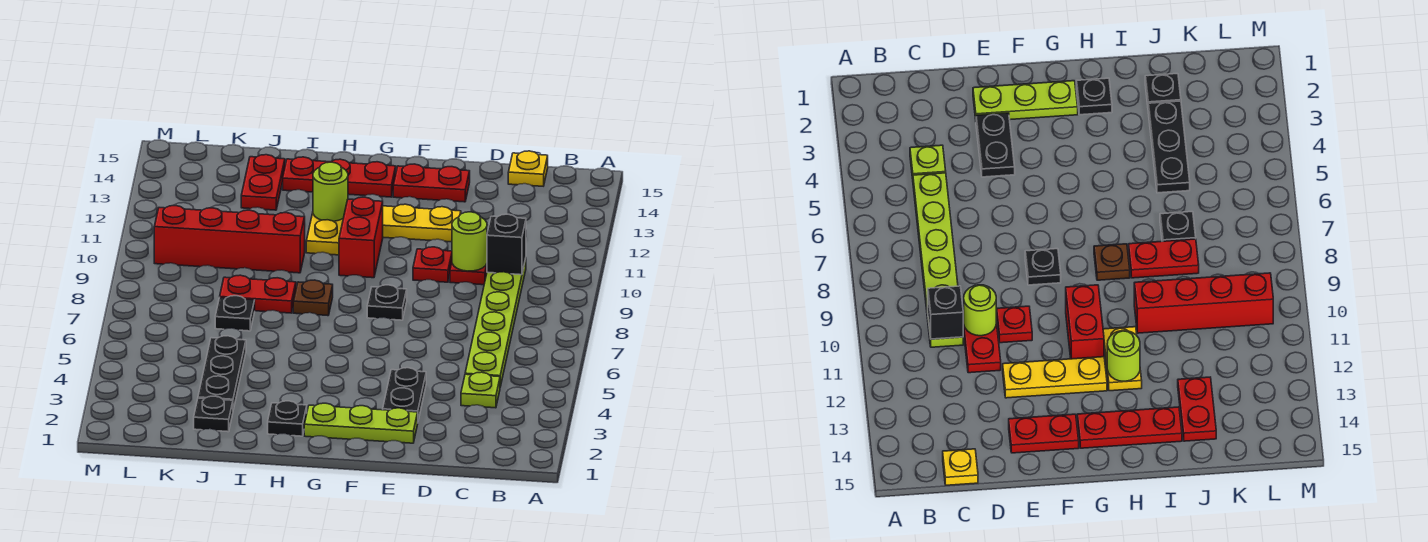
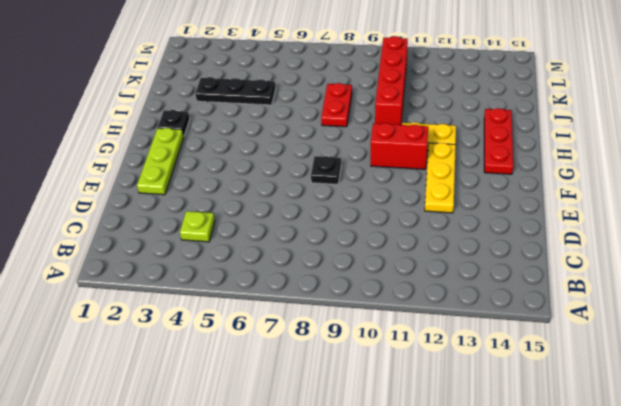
none -> lime plate C5:C10 level 1
none -> yellow plate C15 level 1
none -> red plate D10:D11 level 1

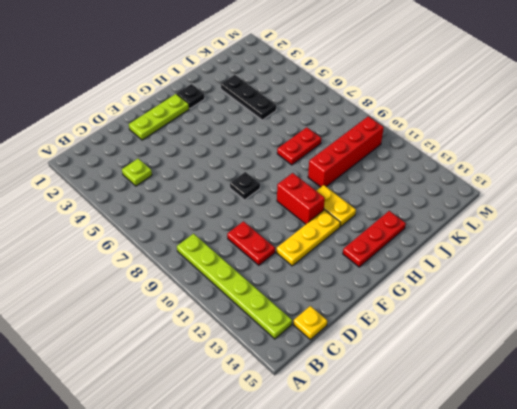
lime plate B9:B14 level 1 -> lime plate C5:C10 level 1
none -> black plate E3:E4 level 1
none -> red plate E10 level 1
none -> red plate E14:F14 level 1

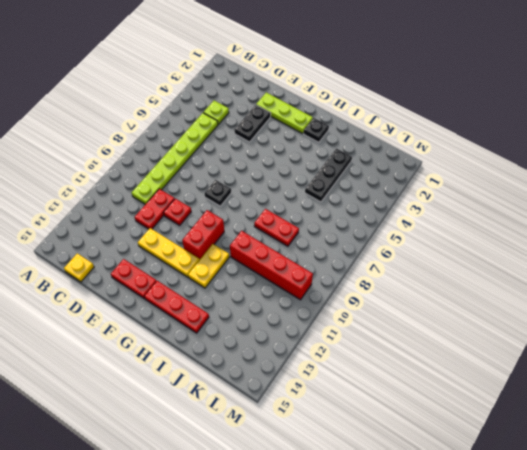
none -> brown plate H8 level 1
none -> black plate J2 level 1
none -> black plate J7 level 1

